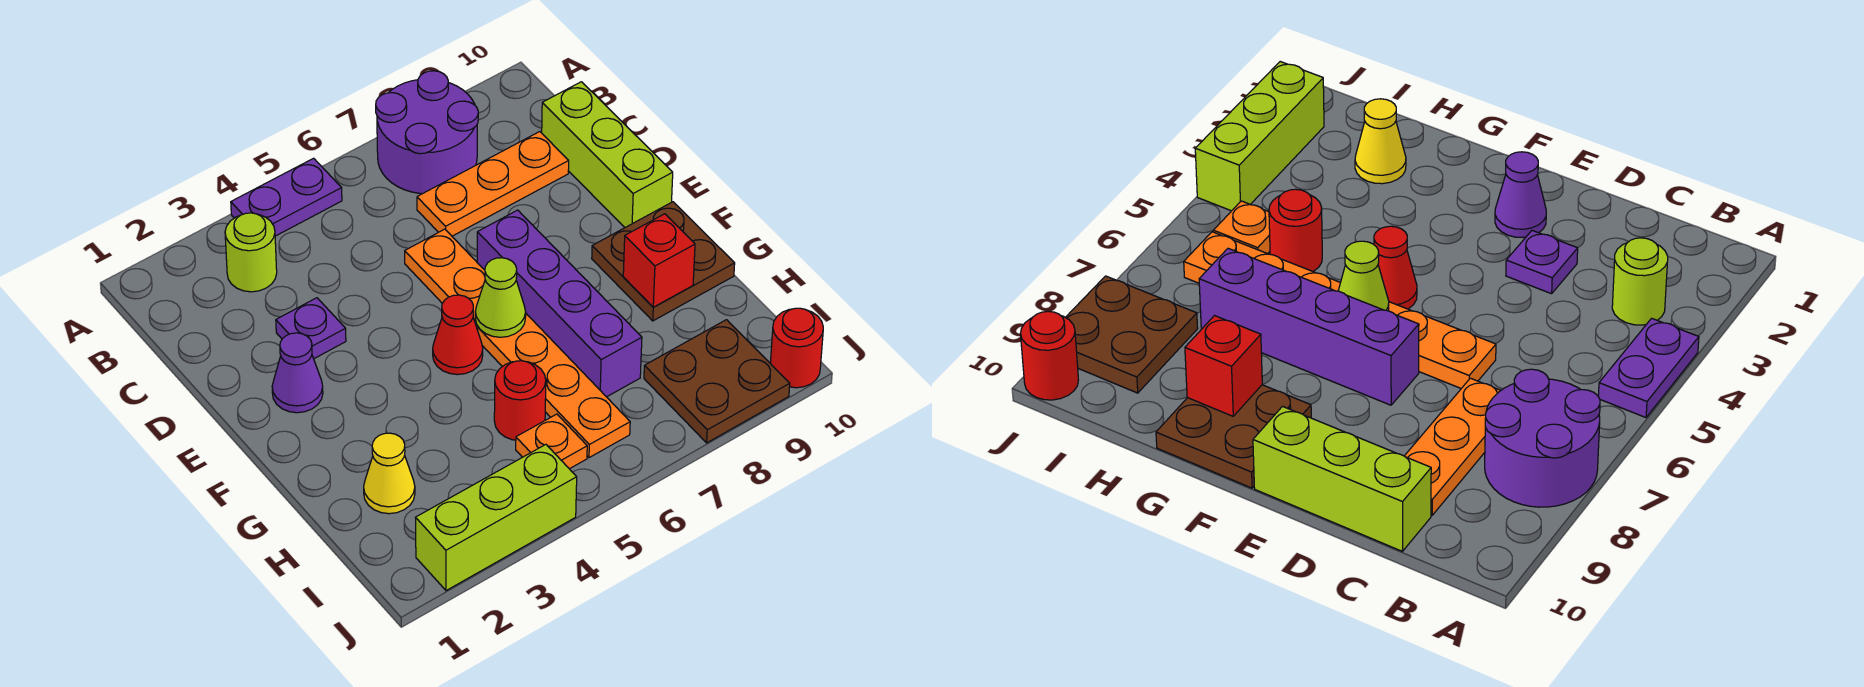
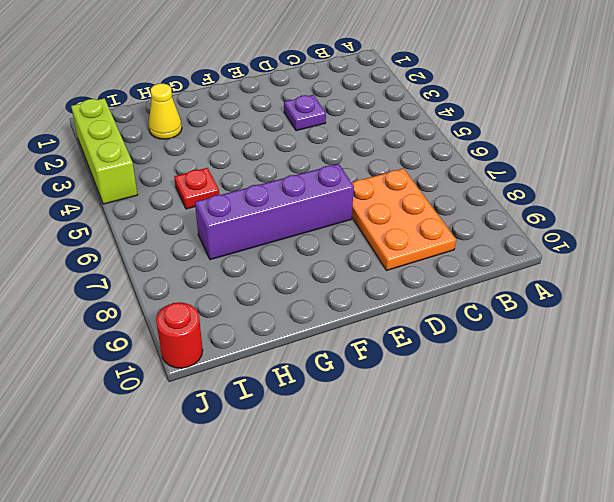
orange plate C7:D9 level 1 -> orange plate C7:C9 level 1
red plate H5 level 1 -> red round brick H5 level 1
none -> purple plate A4:A5 level 1
none -> purple round brick A7:B8 level 1
none -> lime round brick B3 level 1

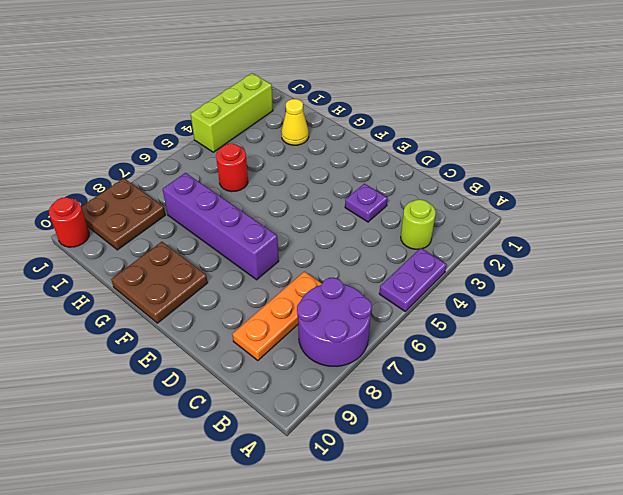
none -> lime brick C10:E10 level 1
none -> orange plate D6:I6 level 1
none -> purple cone E2 level 1

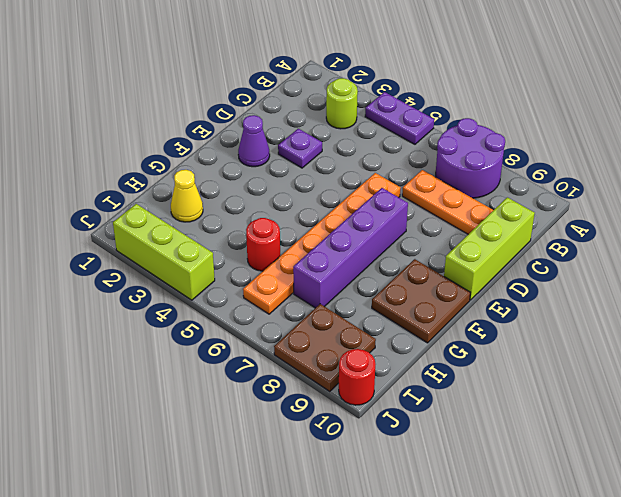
none -> red cone F5 level 1
none -> orange plate I5 level 1
none -> lime cone F6 level 2

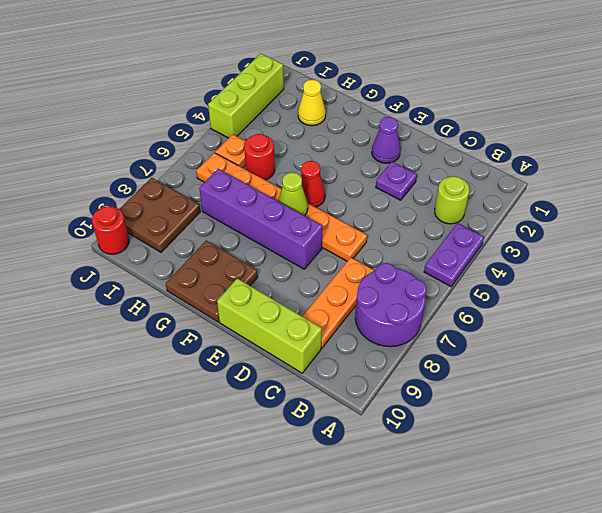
none -> red brick G9 level 2

